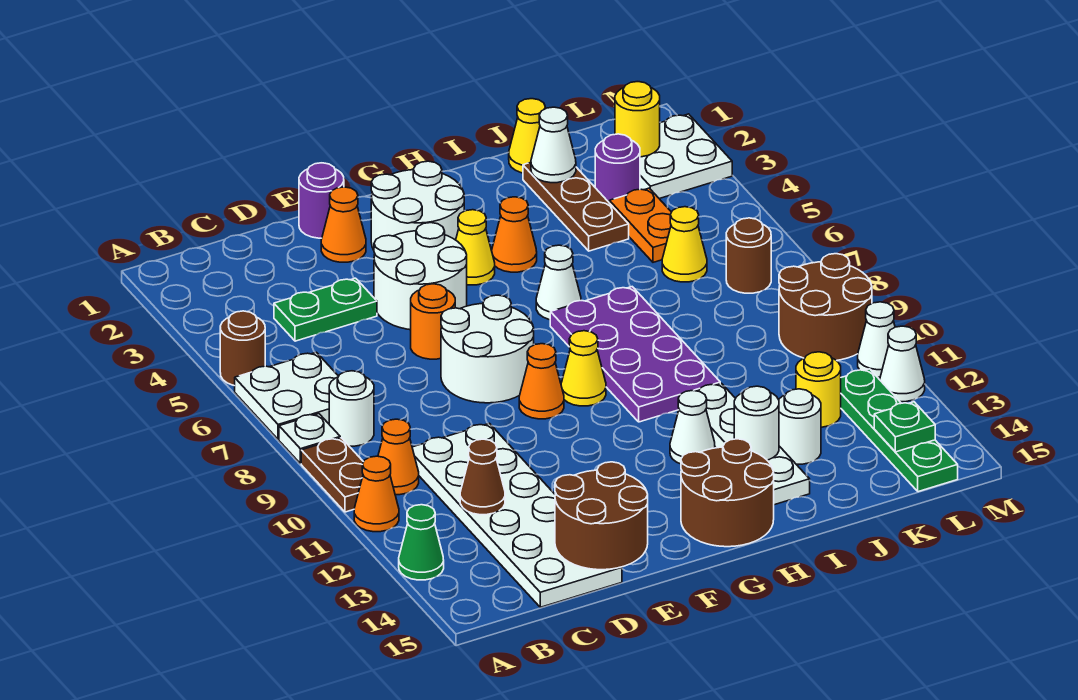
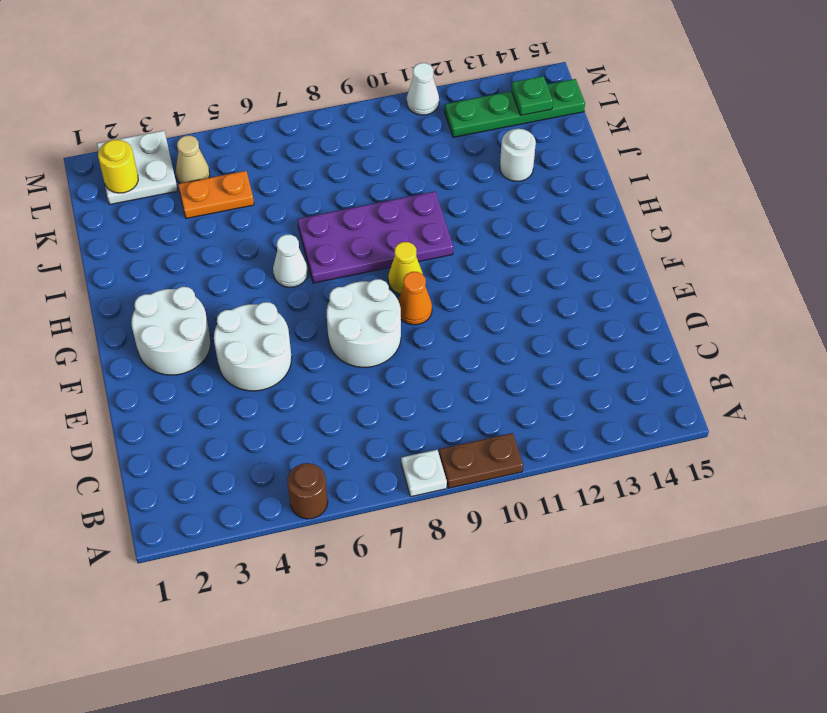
tan cone L4 level 1 -> none
none -> white plate A6:B7 level 1
none -> orange cone A11 level 1
none -> green cone A13 level 1
none -> white round brick B8 level 1

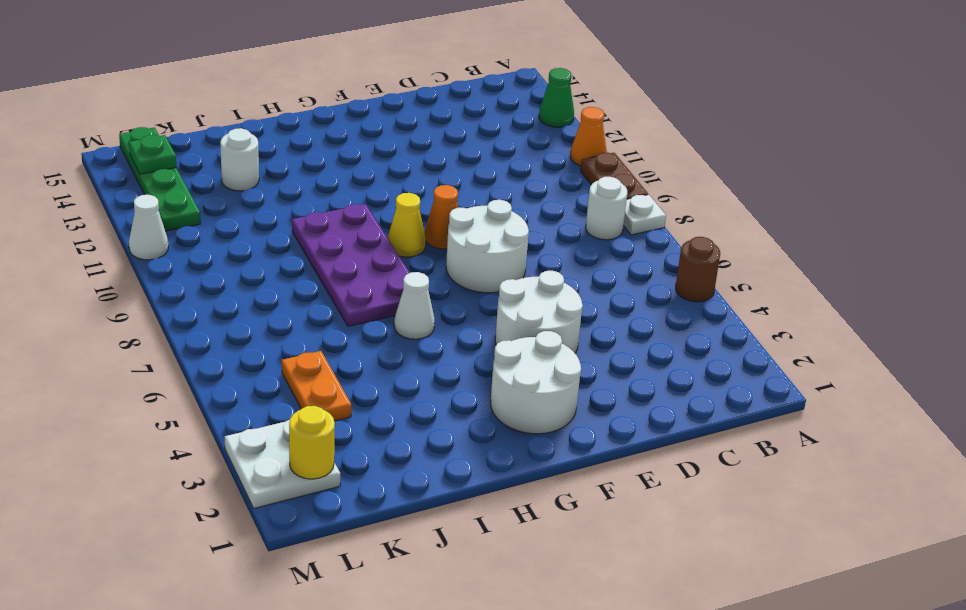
none -> white plate A6:B7 level 1
none -> orange cone B10 level 1
none -> green plate C4:D4 level 1
none -> white plate C10:D15 level 1

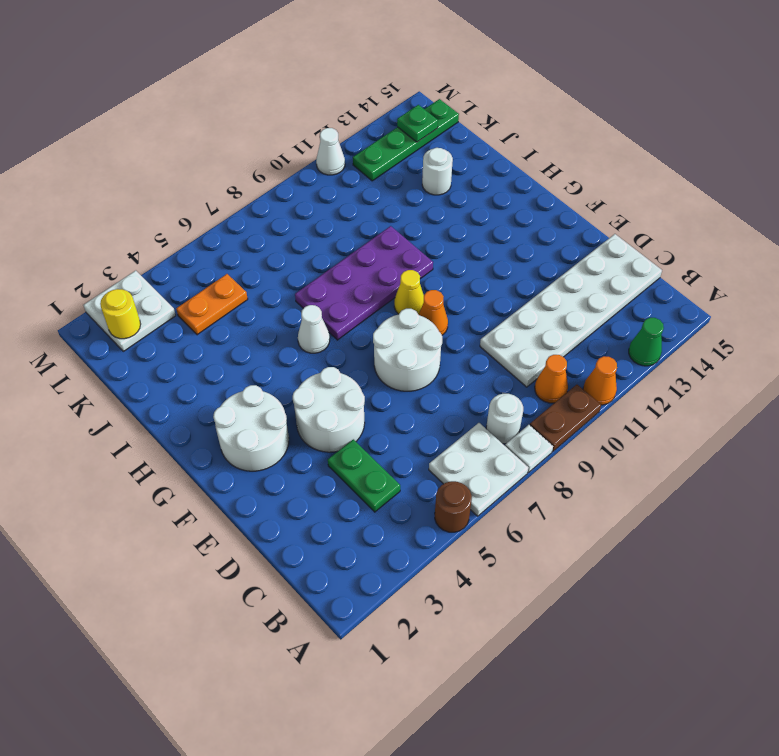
none -> purple round brick E1 level 1
none -> orange cone E2 level 1
none -> orange round brick E6 level 1
none -> yellow cone G4 level 1

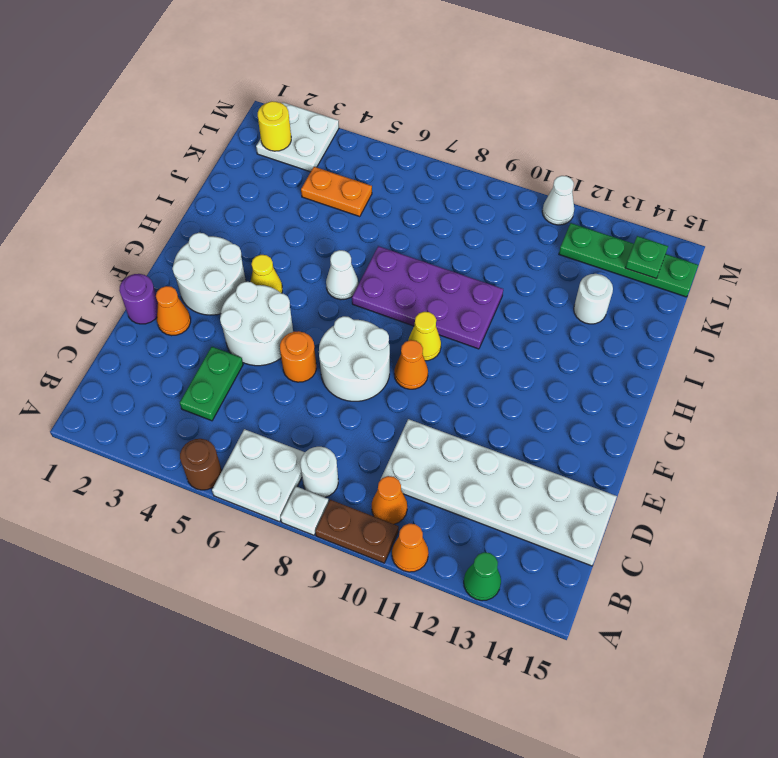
none -> brown round brick G14:H15 level 1
none -> orange cone H4 level 1
none -> white cone H12 level 1
none -> white plate I11:I14 level 1

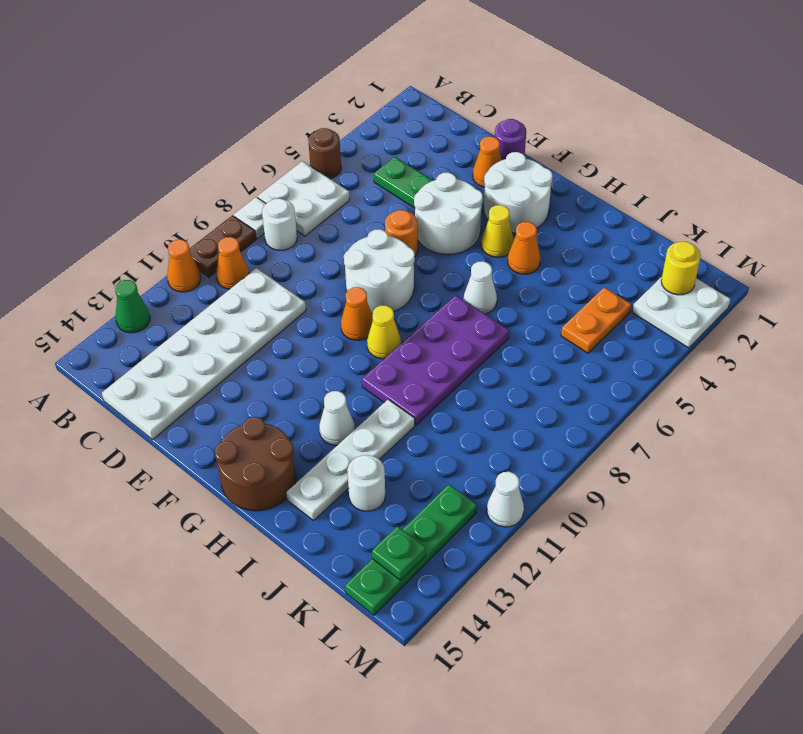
none -> yellow cone J1 level 1
none -> brown plate J2:J4 level 1
none -> purple round brick K3 level 1
none -> yellow cone K6 level 1

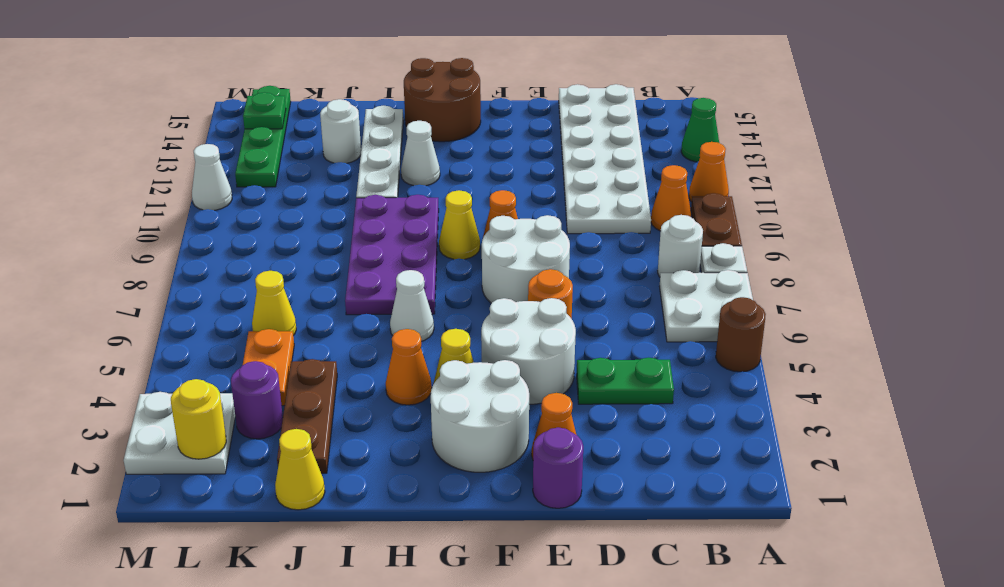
none -> yellow round brick K12 level 1
none -> brown round brick L7 level 1
none -> brown round brick L9:M10 level 1
none -> white cone M12 level 1

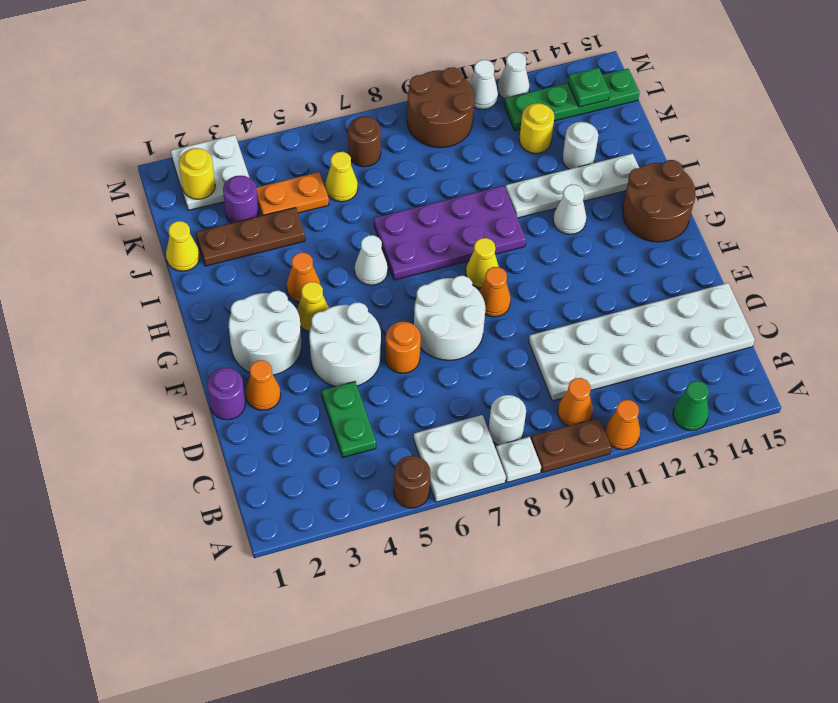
none -> brown cone C12 level 2
none -> brown round brick D14:E15 level 2
none -> white round brick I13 level 2
none -> white cone J2 level 2

